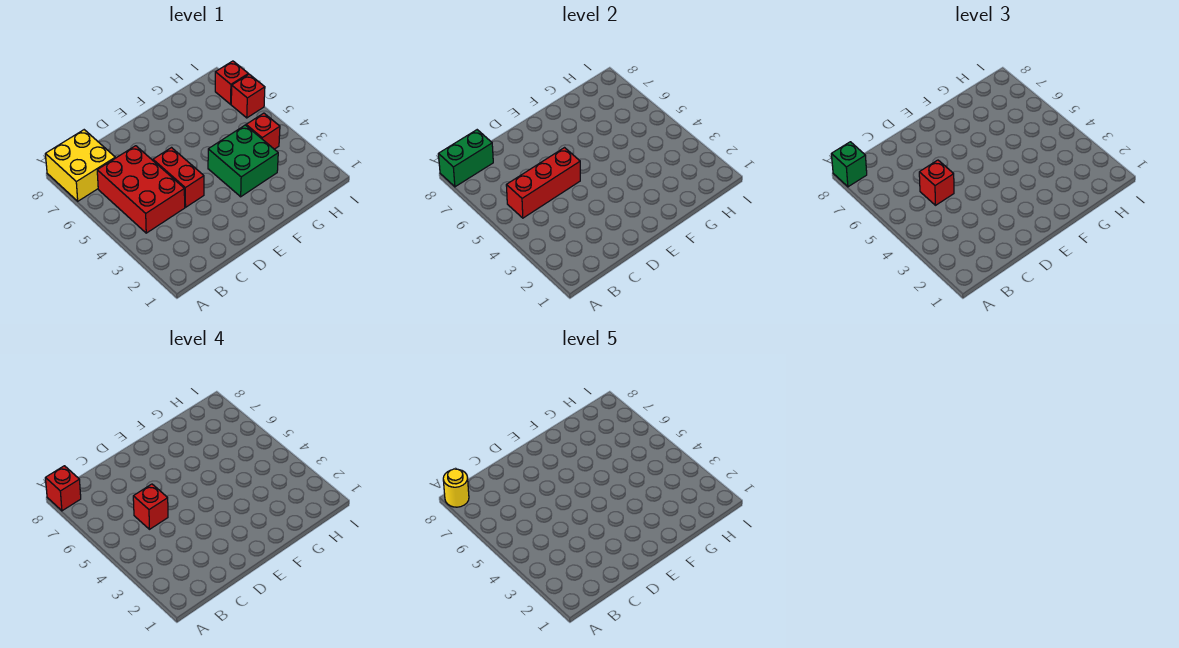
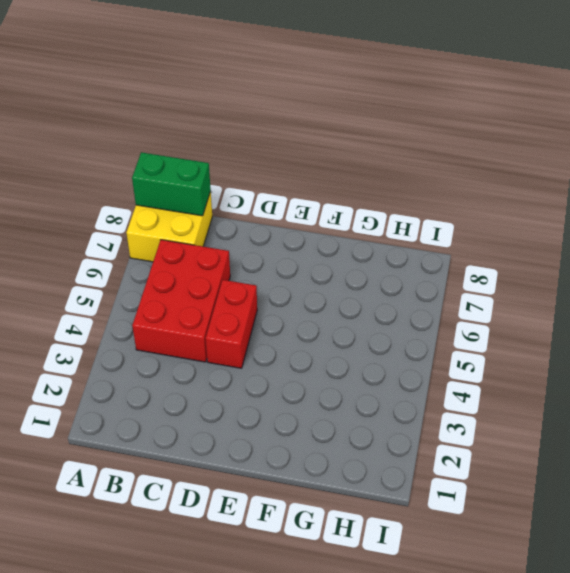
none -> green brick F3:G4 level 1
none -> red brick H4 level 1
none -> red brick I6 level 1

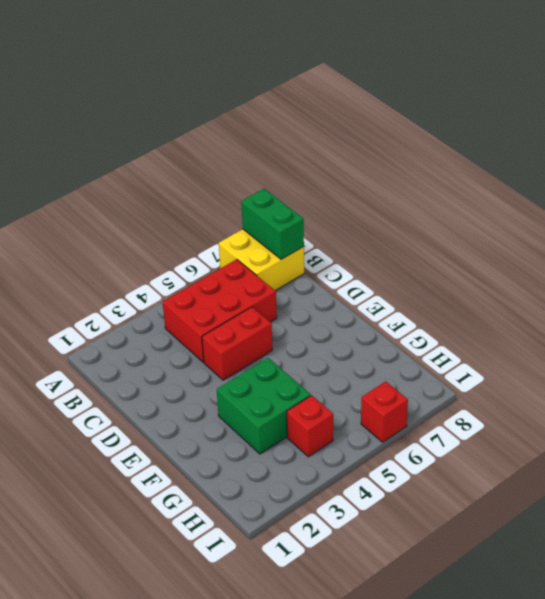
none -> red brick I7 level 1
none -> red brick B5:D5 level 2
none -> green brick A8 level 3

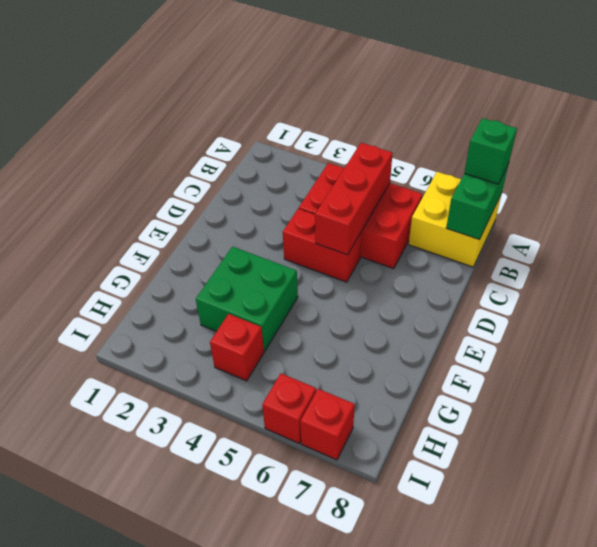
none -> red brick C5 level 3
none -> red brick A8 level 4
none -> red brick C5 level 4

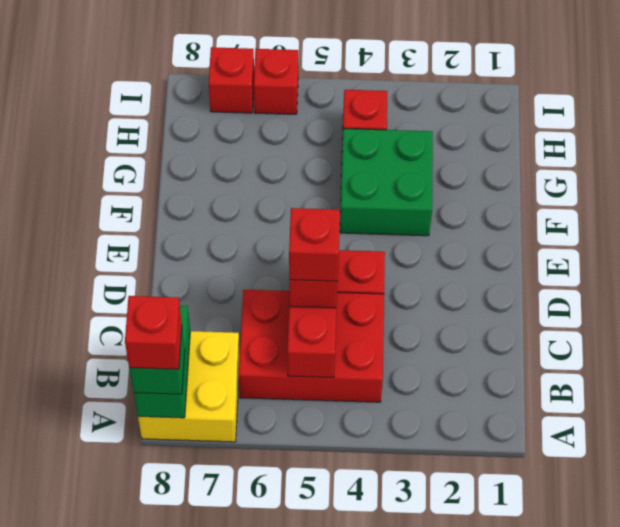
none -> yellow round brick A8 level 5

